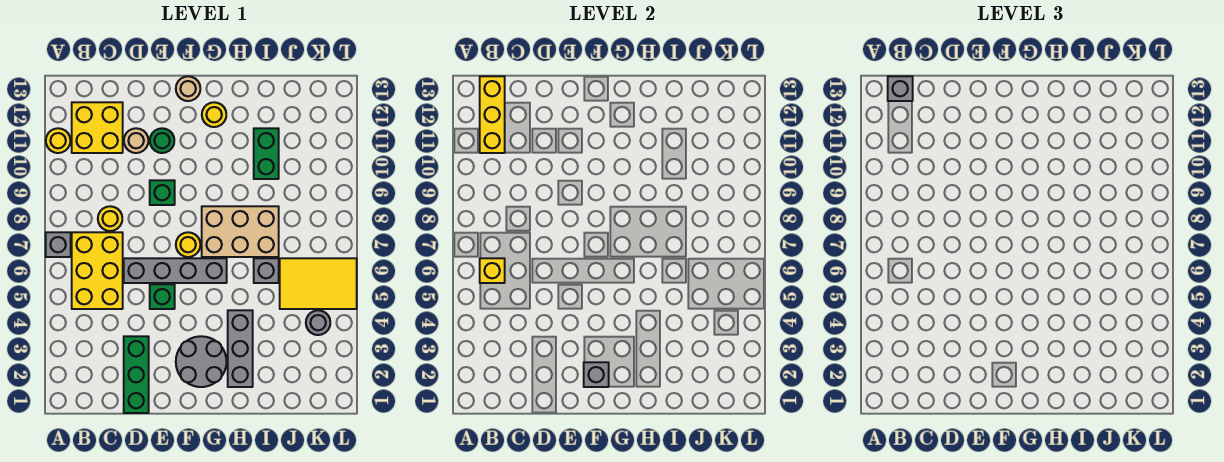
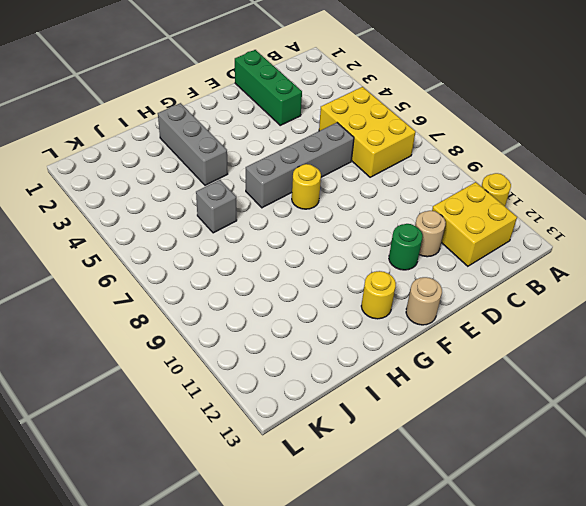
none -> grey brick A7 level 1
none -> yellow round brick C8 level 1
none -> green brick E5 level 1

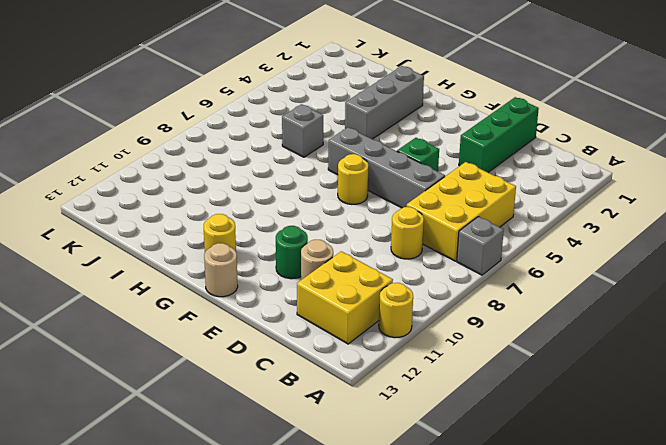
none -> green brick E9 level 1
none -> grey round brick F2:G3 level 1
none -> tan brick G7:I8 level 1

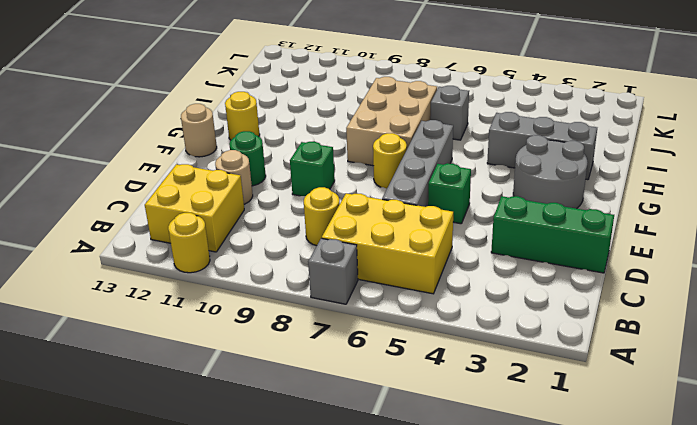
none -> green brick I10:I11 level 1
none -> yellow tile J5:L6 level 1
none -> grey round brick K4 level 1

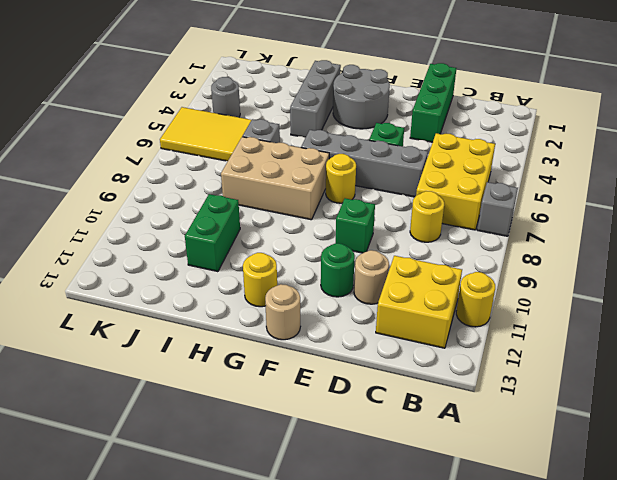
none -> yellow brick B6 level 2
none -> yellow brick B11:B13 level 2
none -> grey brick F2 level 2

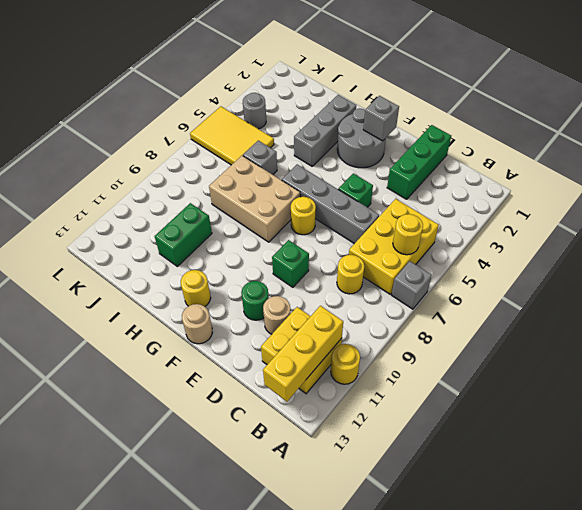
yellow round brick B6 level 2 -> yellow brick B6 level 2
none -> grey brick B13 level 3

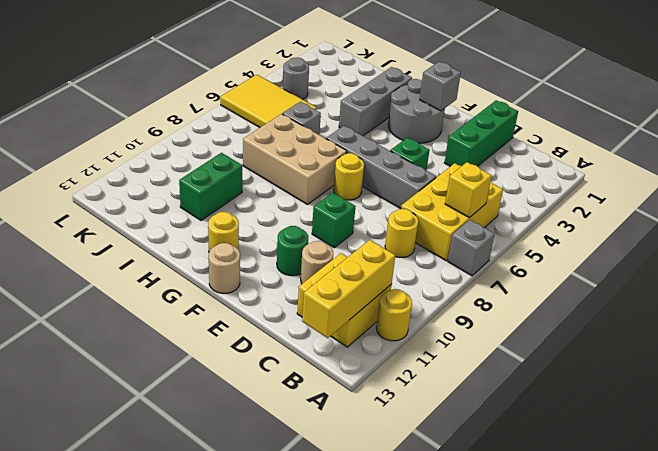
none -> grey brick B13 level 3

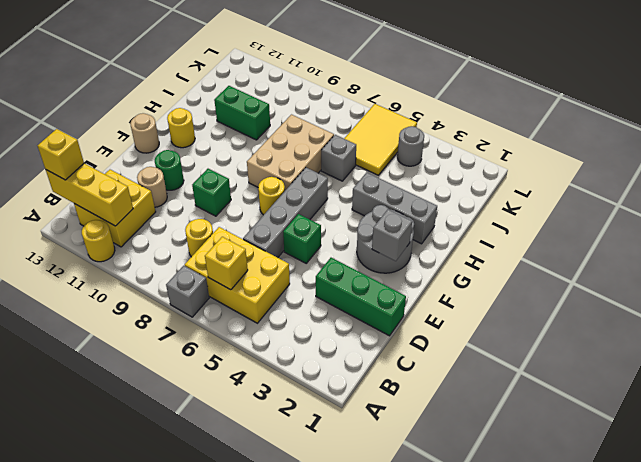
yellow brick B13 level 3 -> grey brick B13 level 3

